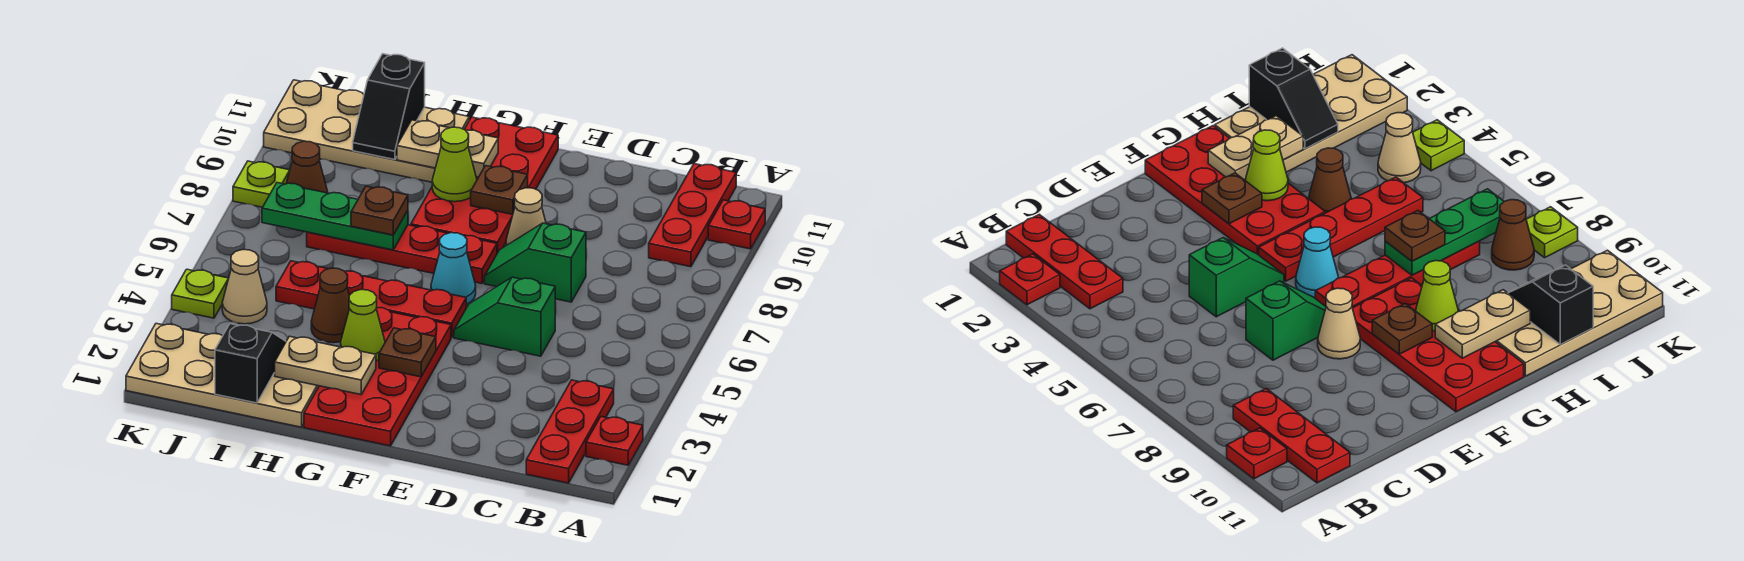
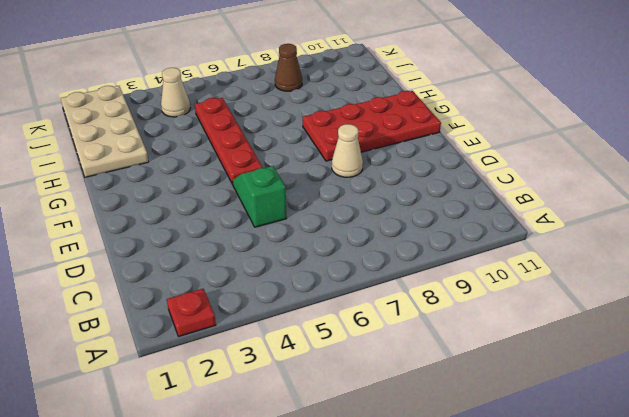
none -> red plate A10 level 1
none -> red plate B1:B3 level 1
none -> red plate B9:B11 level 1

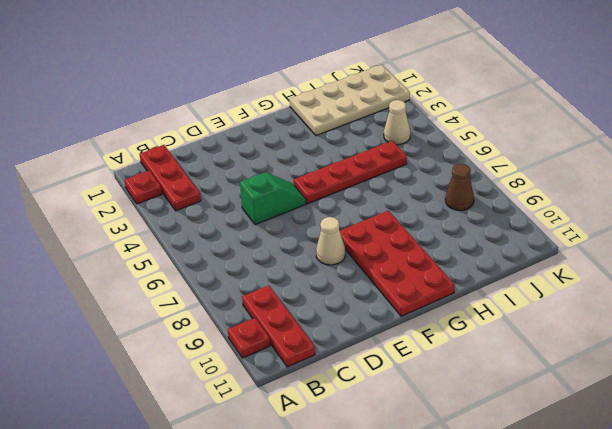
none -> green slope D7:E7 level 1 top D
none -> red plate F1:G4 level 1
none -> cyan cone F6 level 1

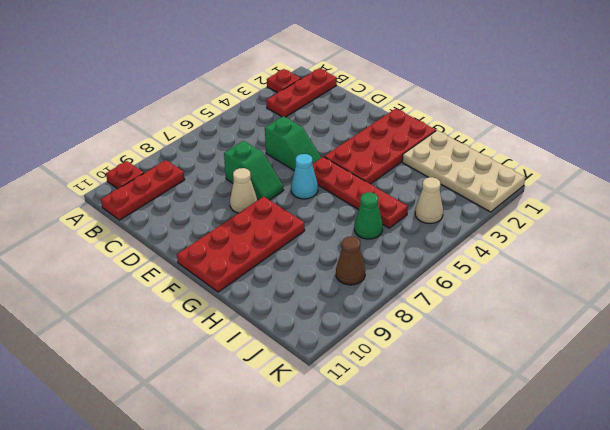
green cone I6 level 1 -> none
none -> red plate F7:I7 level 1
none -> brown cone H4 level 1
none -> tan plate H10:K11 level 1

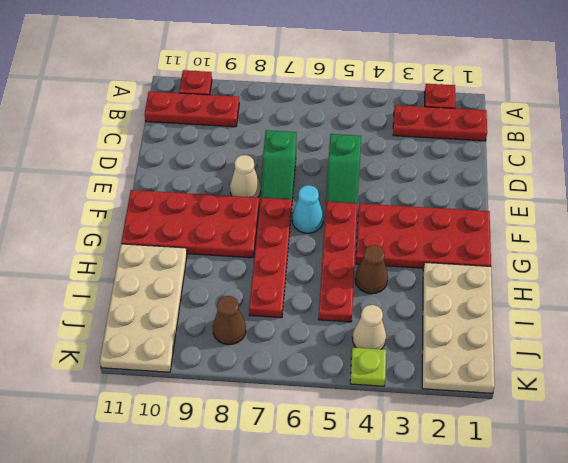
none -> lime plate K8 level 1
none -> brown plate F3 level 2
none -> brown plate F9 level 2

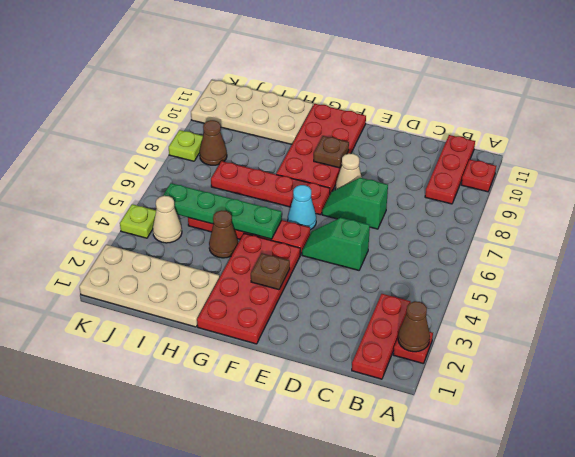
brown cone A2 level 2 -> none
green plate G5:J5 level 2 -> none
none -> tan plate G2:H2 level 2
none -> lime cone G3 level 2
none -> lime cone G9 level 2

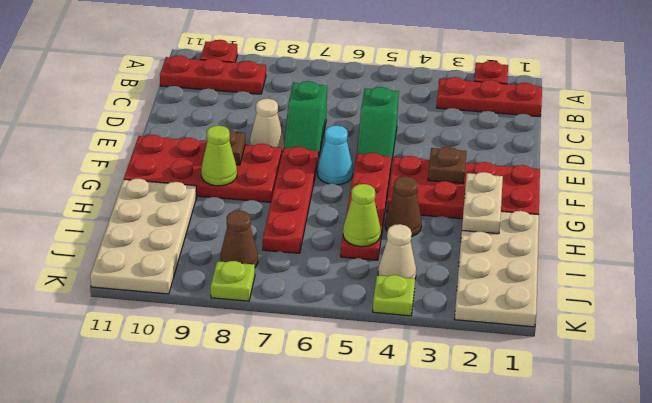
lime cone I5 level 2 -> lime cone G3 level 2
none -> tan plate G10:H10 level 2
none -> green plate H7:J7 level 2
none -> black slope I1:I2 level 2 top 1

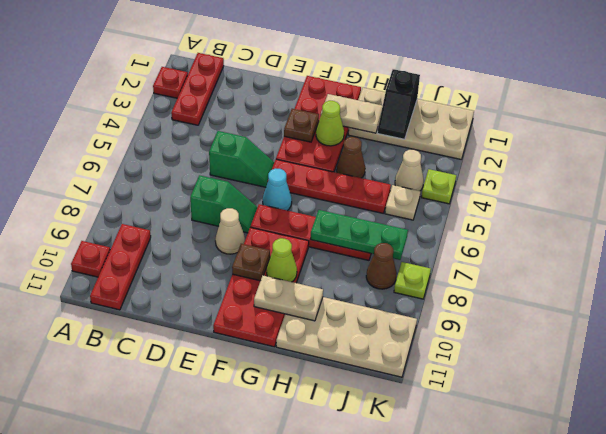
tan plate J5 level 1 -> none
none -> black slope I10:I11 level 2 top 11
none -> brown plate H7 level 3

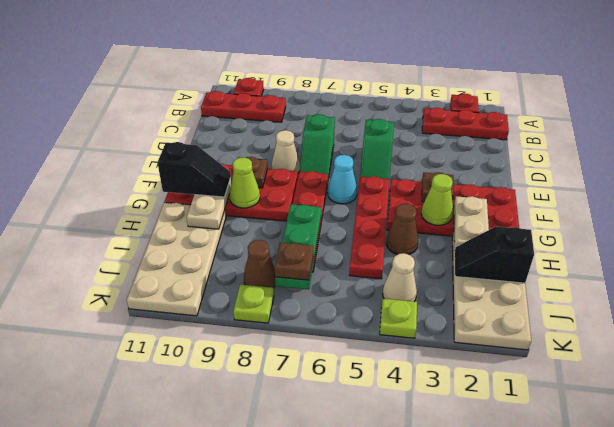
black slope G10:G11 level 3 top 11 -> black slope I10:I11 level 2 top 11
brown plate J7 level 3 -> brown plate H7 level 3

